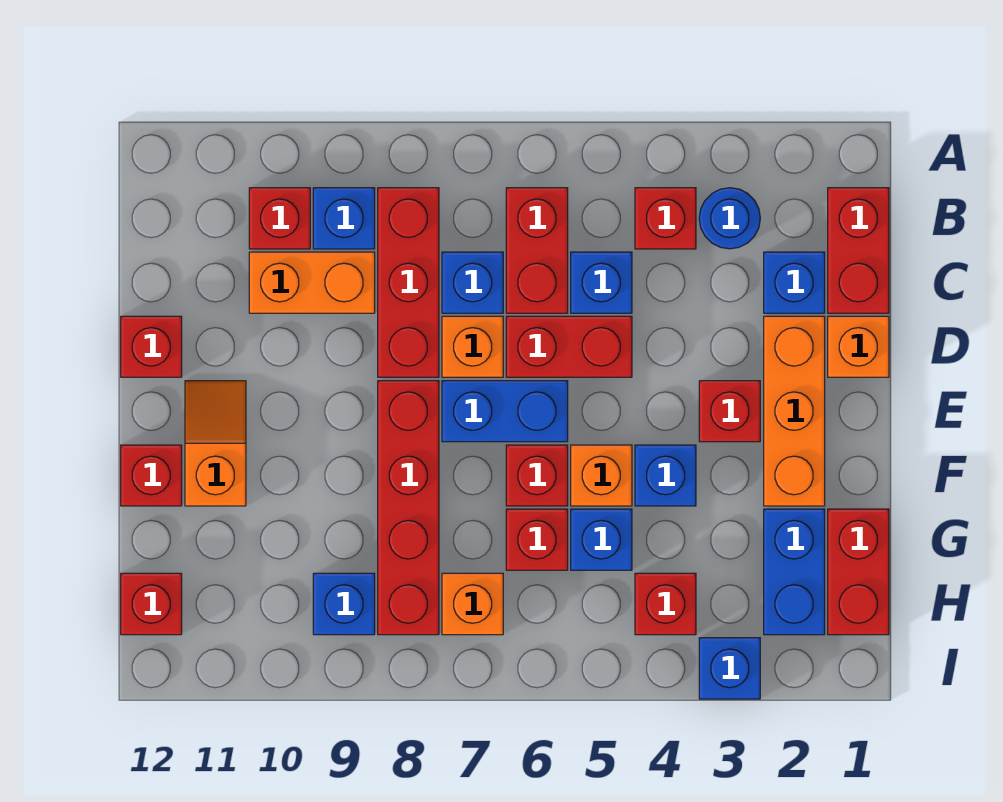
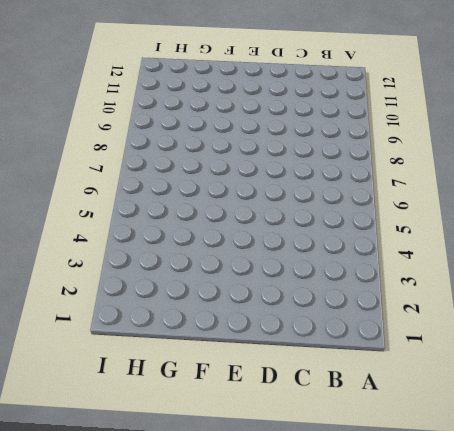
none -> red brick B1:C1 level 1
none -> blue round brick B3 level 1
none -> red brick B4 level 1
none -> red brick B6:C6 level 1

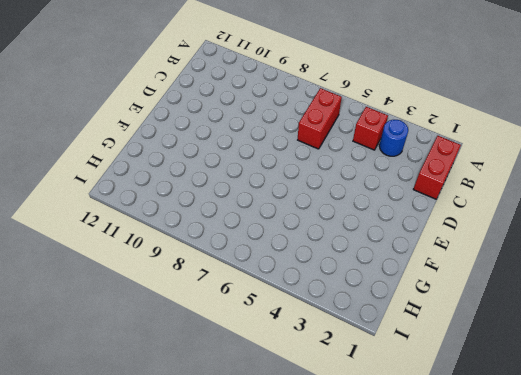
none -> red brick B8:D8 level 1
none -> blue brick B9 level 1
none -> red brick B10 level 1
none -> blue brick C2 level 1

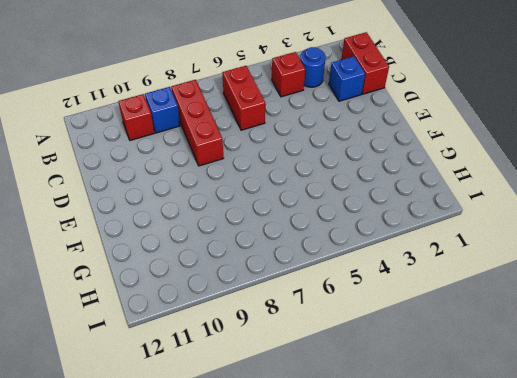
none -> blue brick C5 level 1
none -> blue brick C7 level 1
none -> orange brick C9:C10 level 1
none -> orange brick D1 level 1

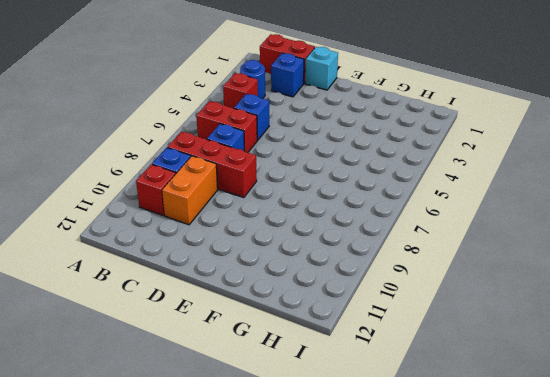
cyan brick D1 level 1 -> orange brick D1 level 1
none -> orange brick D2:F2 level 1
none -> red brick D5:D6 level 1
none -> orange brick D7 level 1
none -> red brick D12 level 1

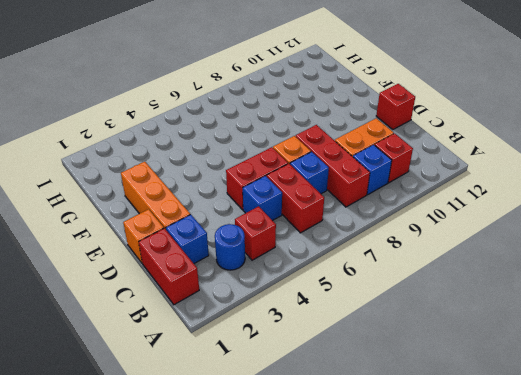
none -> red brick E3 level 1
none -> blue brick E6:E7 level 1
none -> red brick E8:H8 level 1
none -> orange slope E11:F11 level 1 top F

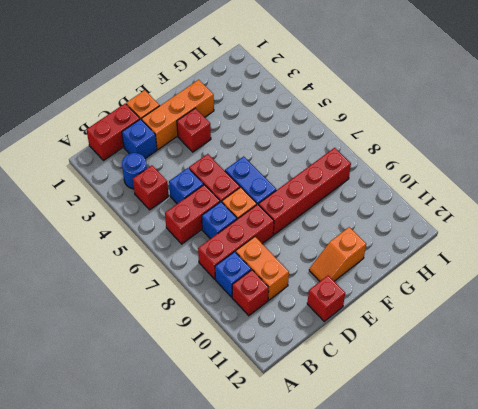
none -> blue brick F4 level 1
none -> orange brick F5 level 1
none -> red brick F6 level 1
none -> red brick F12 level 1

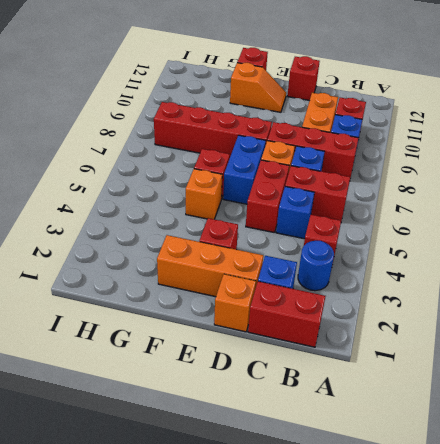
none -> blue brick F4 level 1
none -> red brick G1:H1 level 1
none -> blue brick G2:H2 level 1
none -> blue brick G5 level 1

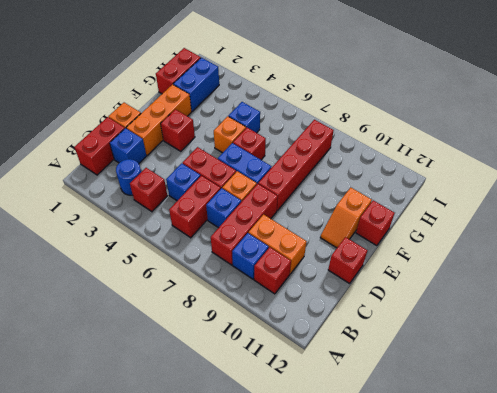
none -> blue brick F4 level 1
none -> red brick G6 level 1
none -> red brick H4 level 1
none -> orange brick H7 level 1

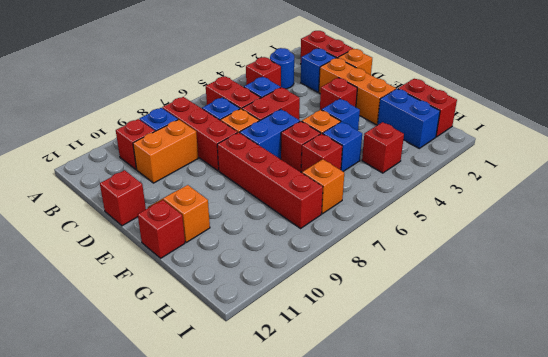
none -> blue brick H9 level 1
none -> red brick H12 level 1
none -> blue brick I3 level 1

